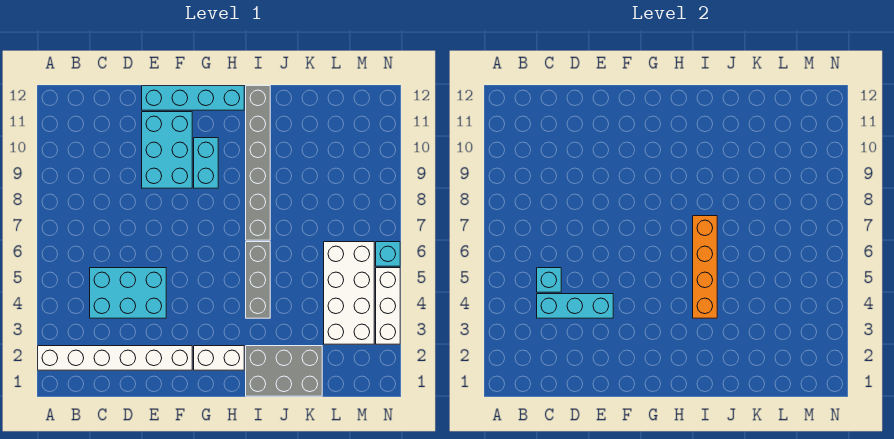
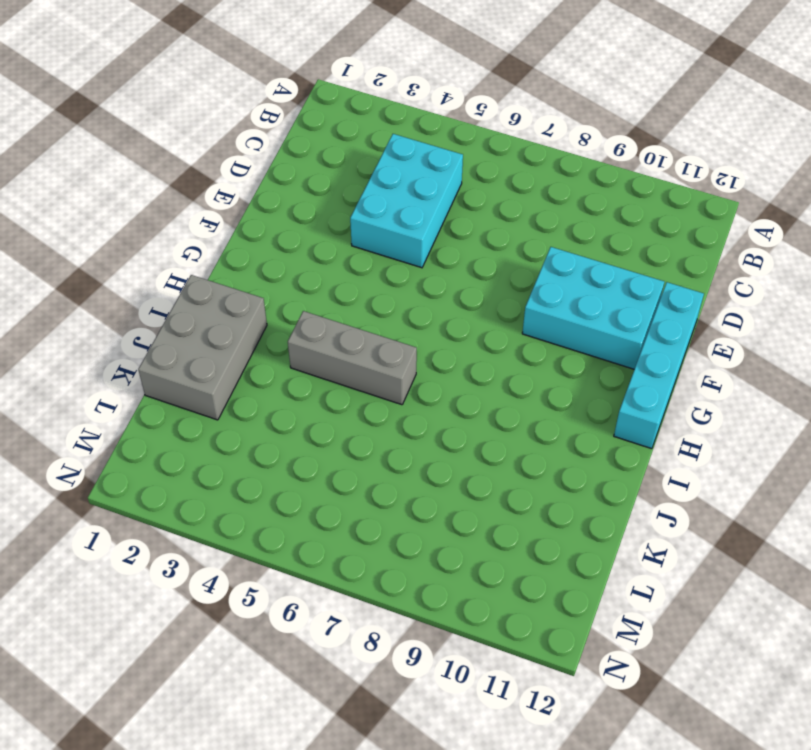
none -> white brick A2:F2 level 1
none -> white brick G2:H2 level 1
none -> cyan brick G9:G10 level 1

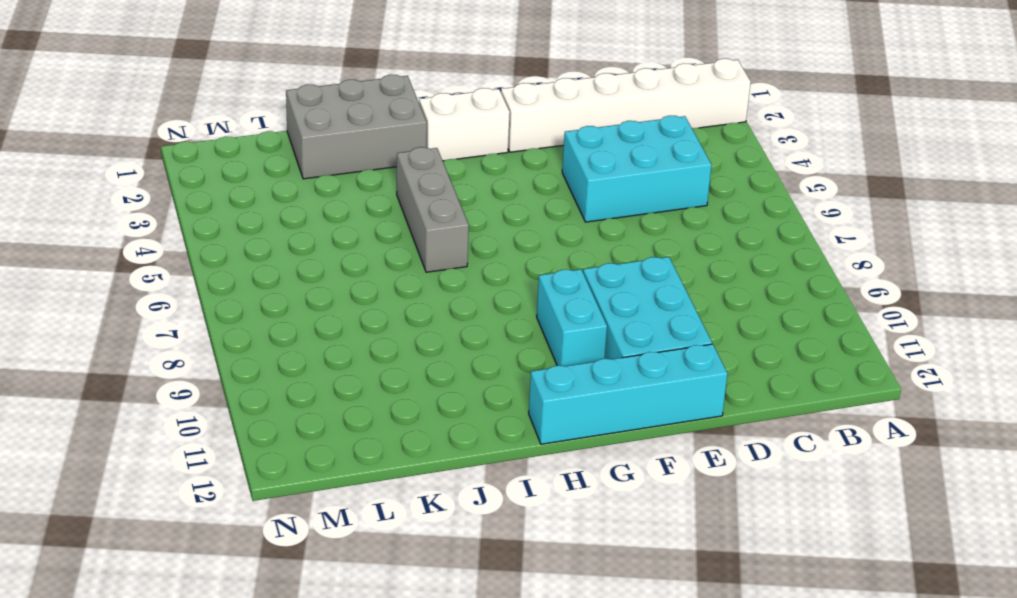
none -> grey brick I7:I12 level 1
none -> white brick L3:M6 level 1
none -> white brick N3:N5 level 1

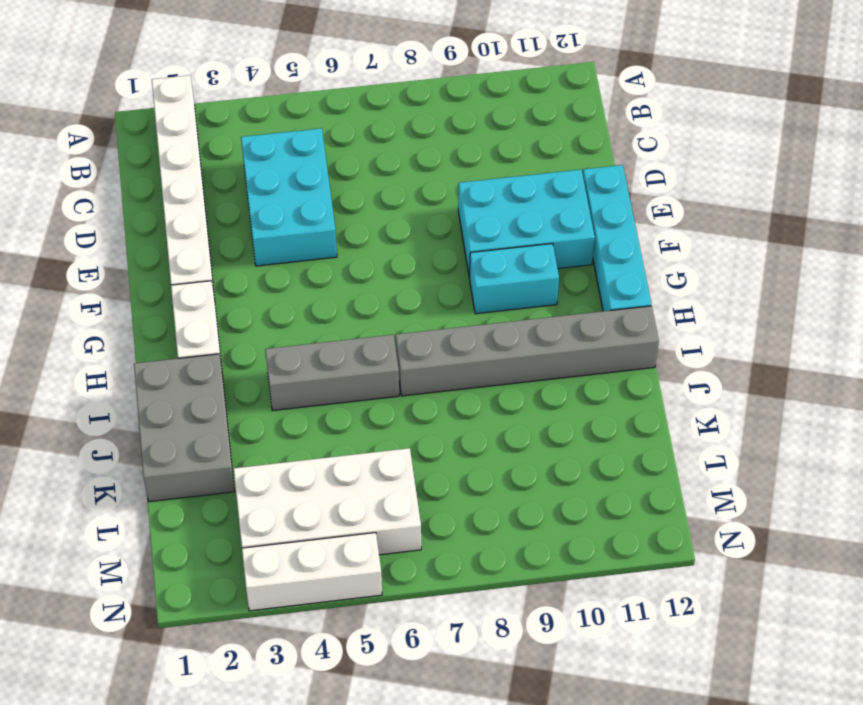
none -> cyan brick N6 level 1
none -> cyan brick C4:E4 level 2
none -> cyan brick C5 level 2

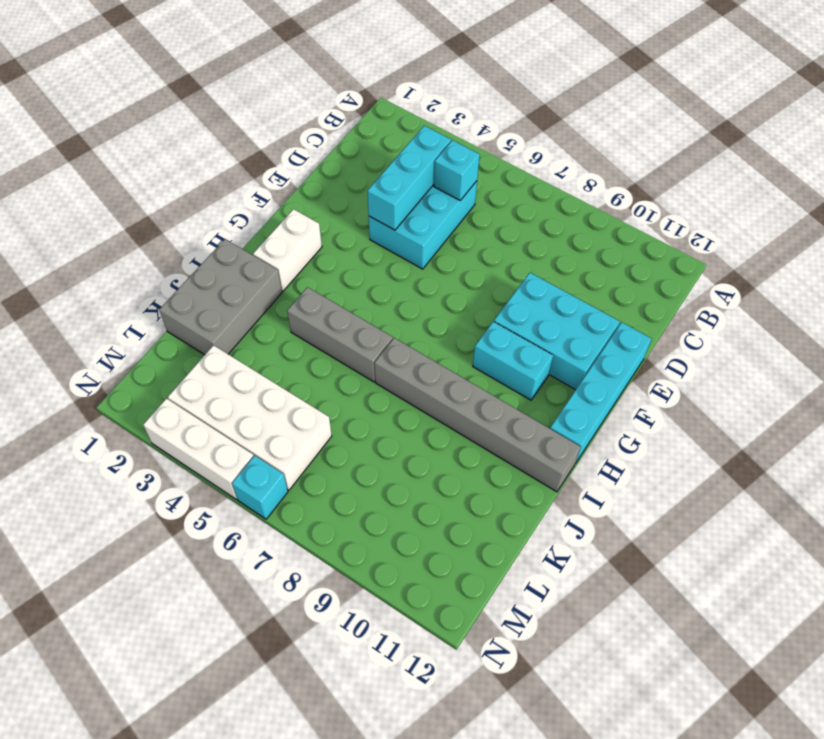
none -> white brick A2:F2 level 1
none -> orange brick I4:I7 level 2

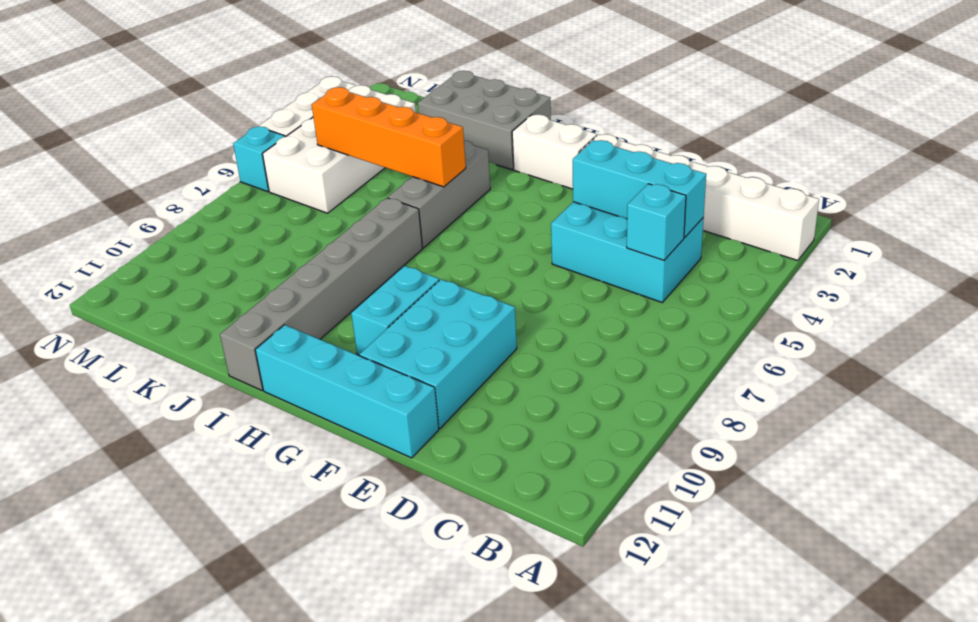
orange brick I5:L5 level 2 -> orange brick I4:I7 level 2

